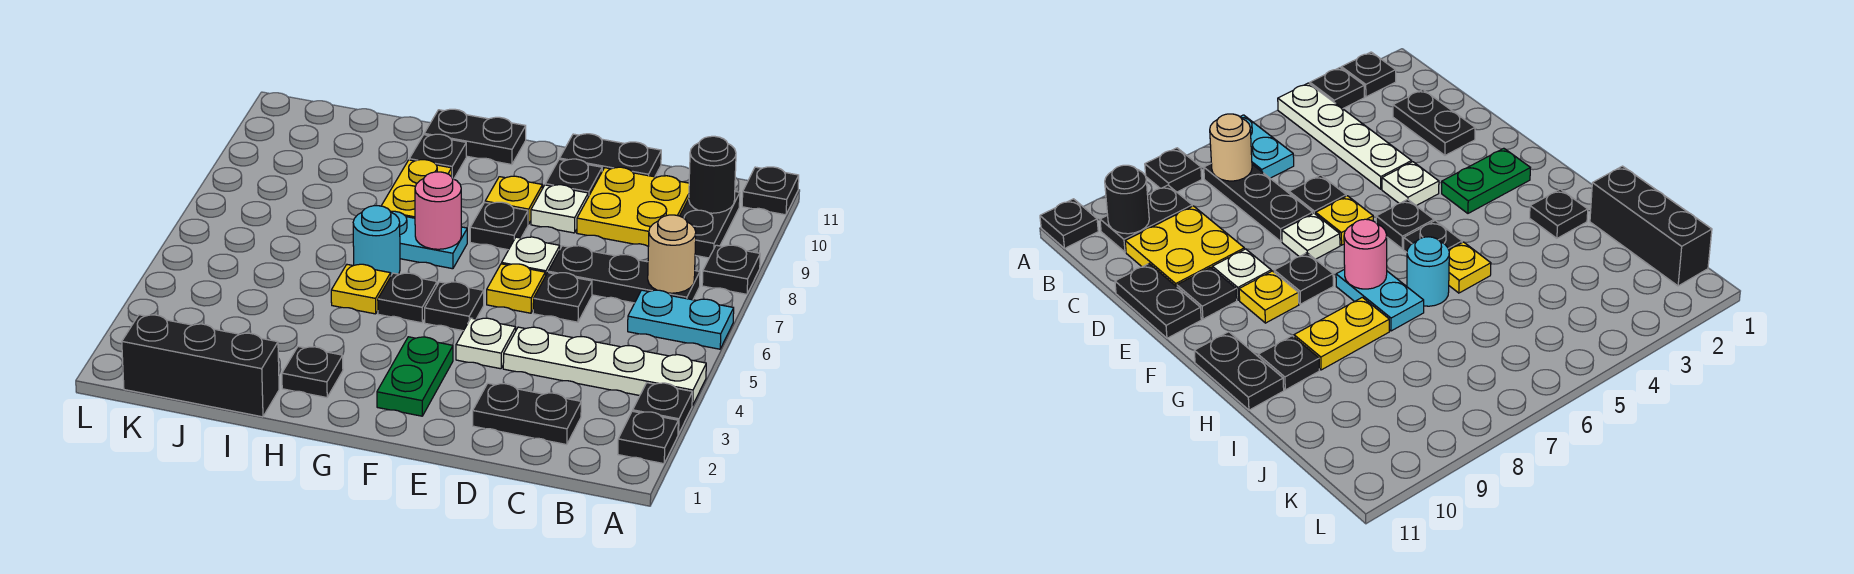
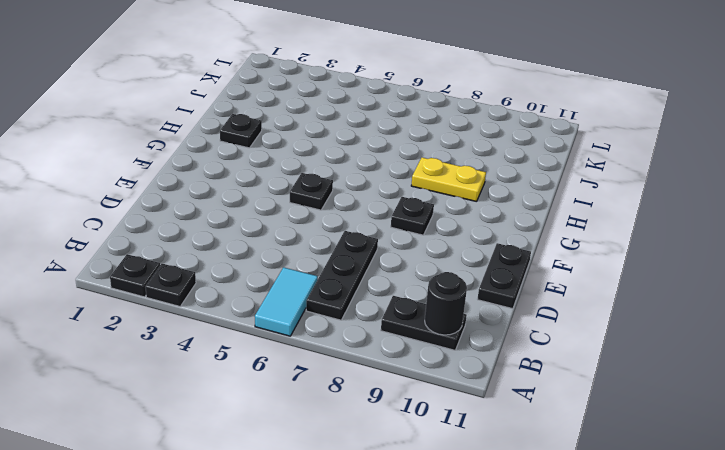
cyan tile A6:B6 level 1 -> cyan plate A6:B6 level 1
none -> white plate A4:D4 level 1
none -> black plate A8 level 1
none -> black plate A11 level 1
none -> black plate C2:D2 level 1

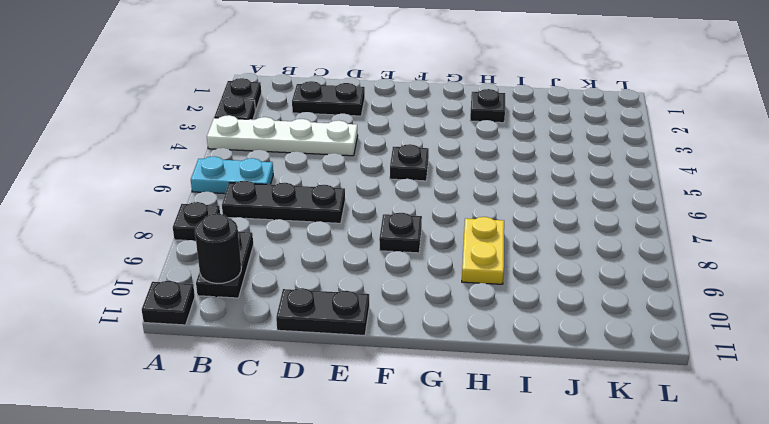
none -> yellow plate C9:D10 level 1
none -> black plate D6 level 1
none -> white plate E4 level 1
none -> yellow plate E6 level 1

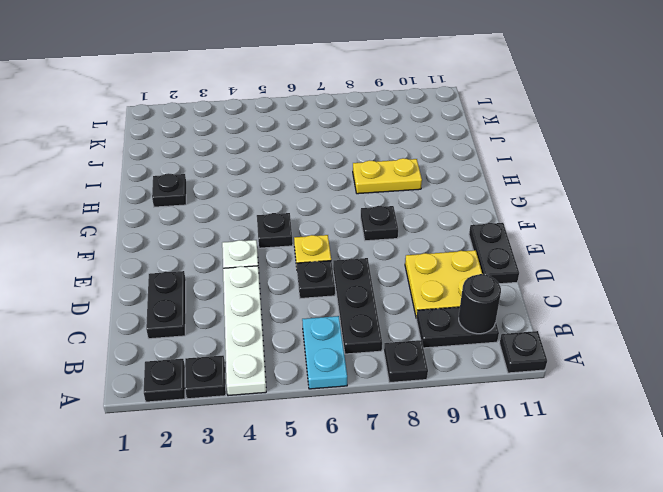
none -> white plate E7 level 1
none -> white plate E9 level 1
none -> black plate E10 level 1
none -> green plate F2:F3 level 1

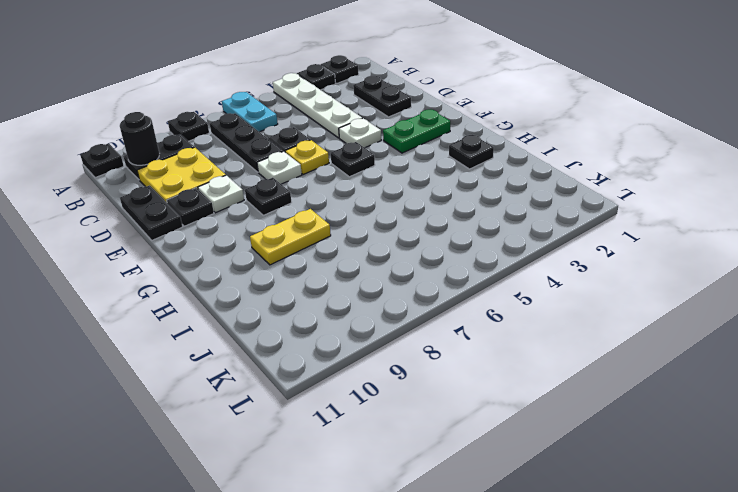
none -> yellow plate F9 level 1
none -> black plate G5 level 1
none -> cyan plate G7:H7 level 1
none -> black plate G11:H11 level 1

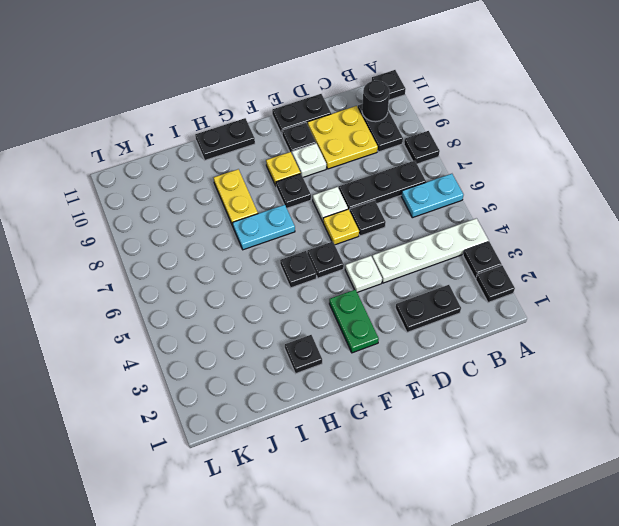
none -> yellow plate H5 level 1
none -> cyan round brick H6 level 1
none -> black plate H10 level 1
none -> black brick I1:K1 level 1

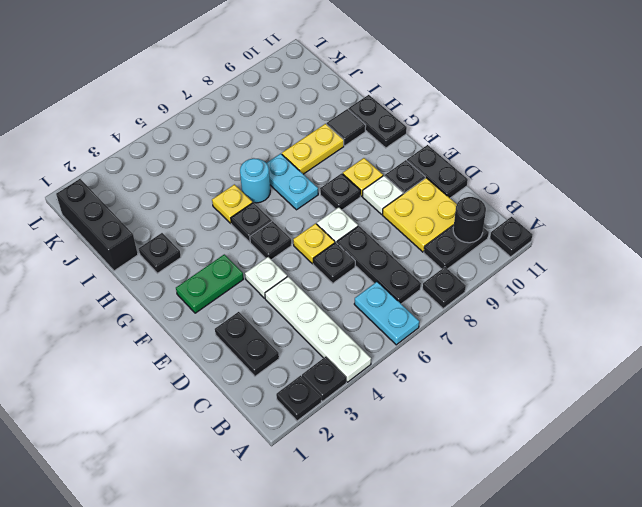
black tile H10 level 1 -> black plate H10 level 1
none -> tan round brick B7 level 2
none -> pink round brick G7 level 2

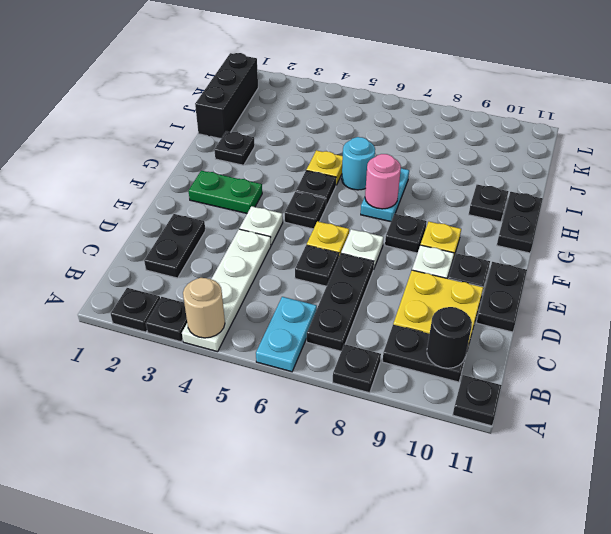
tan round brick A4 level 2 -> tan round brick B7 level 2
none -> yellow plate H8:H9 level 1

